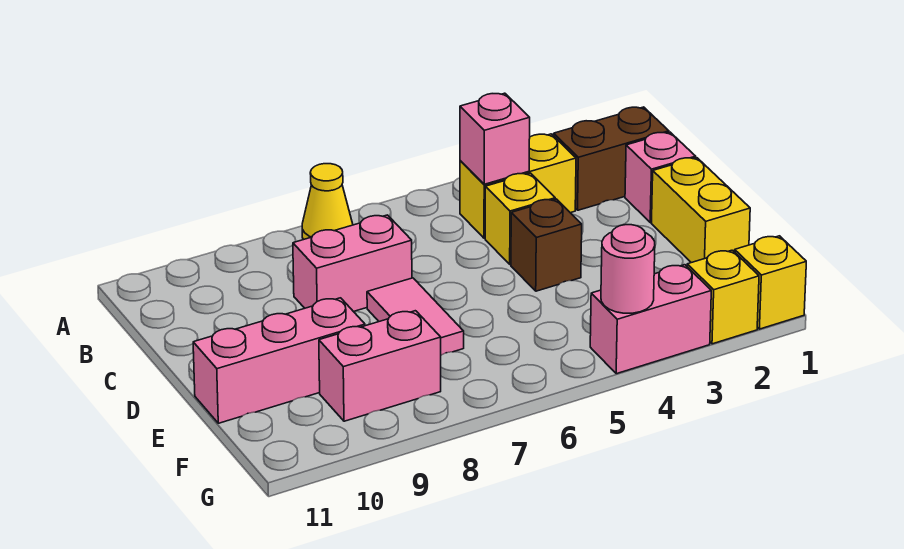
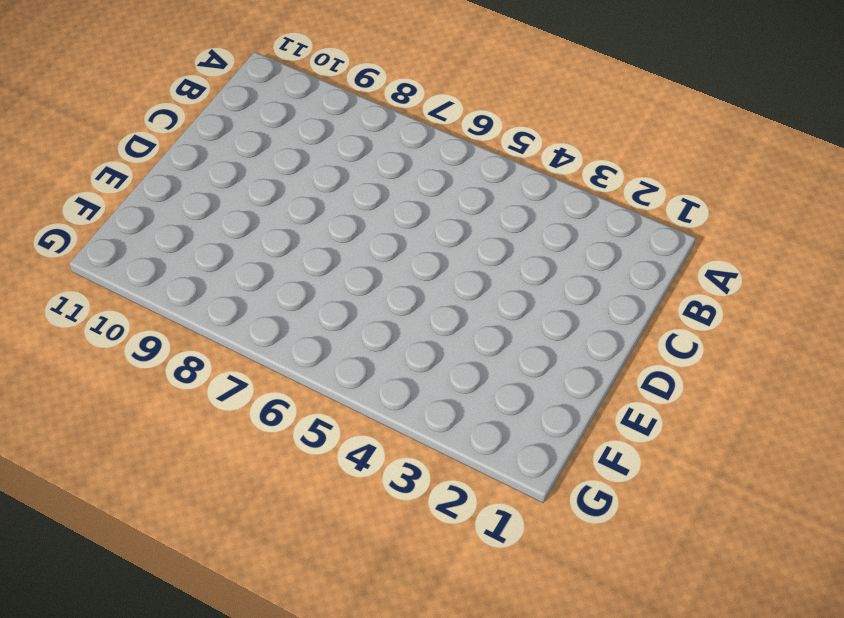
none -> yellow cone A7 level 1
none -> brown brick B1:B2 level 1
none -> yellow brick B3:B4 level 1

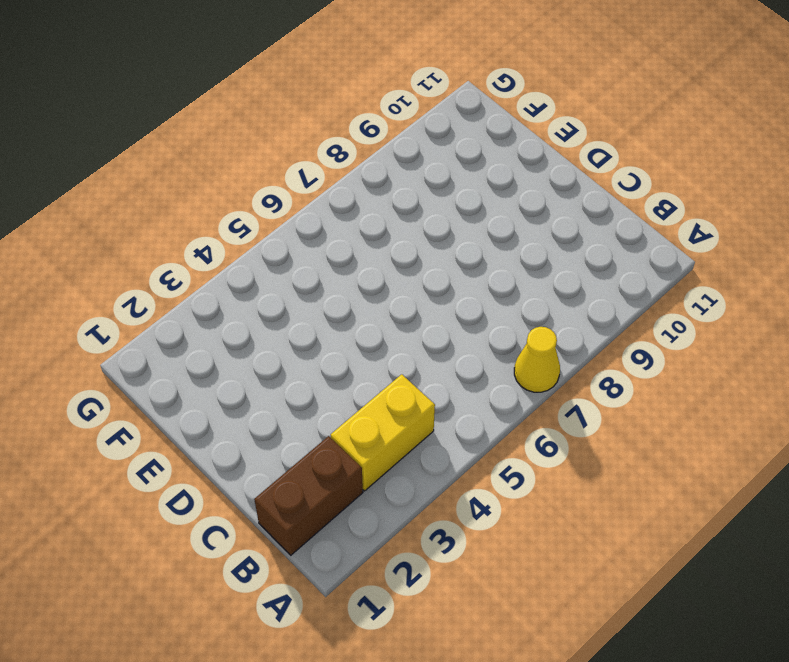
none -> pink brick C1 level 1
none -> yellow brick C4 level 1
none -> pink brick C7:C8 level 1

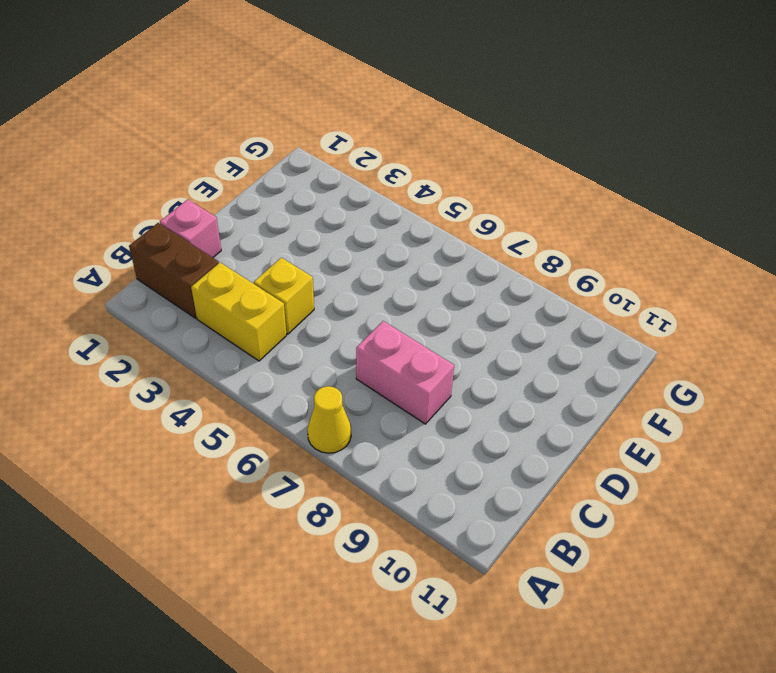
none -> yellow brick D1:E1 level 1
none -> brown brick D4 level 1
none -> pink tile D7:E7 level 1

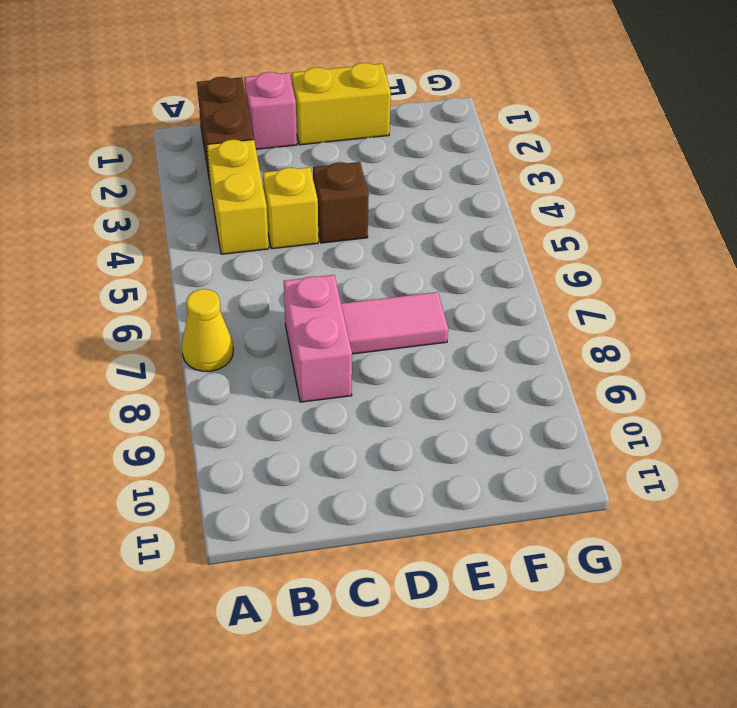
none -> pink brick E9:E11 level 1
none -> pink brick F8:F9 level 1
none -> yellow brick G1 level 1

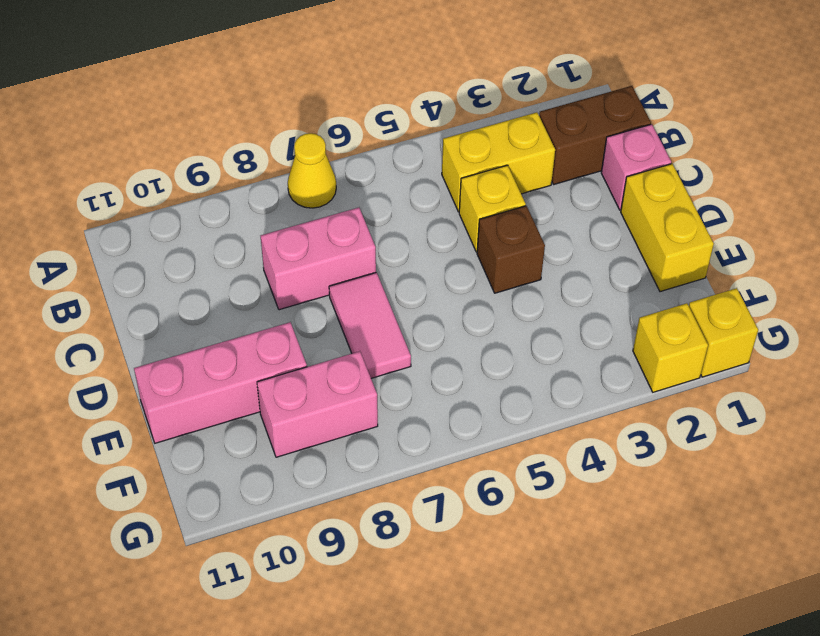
none -> pink brick G3:G4 level 1
none -> pink brick B4 level 2
none -> pink round brick G4 level 2

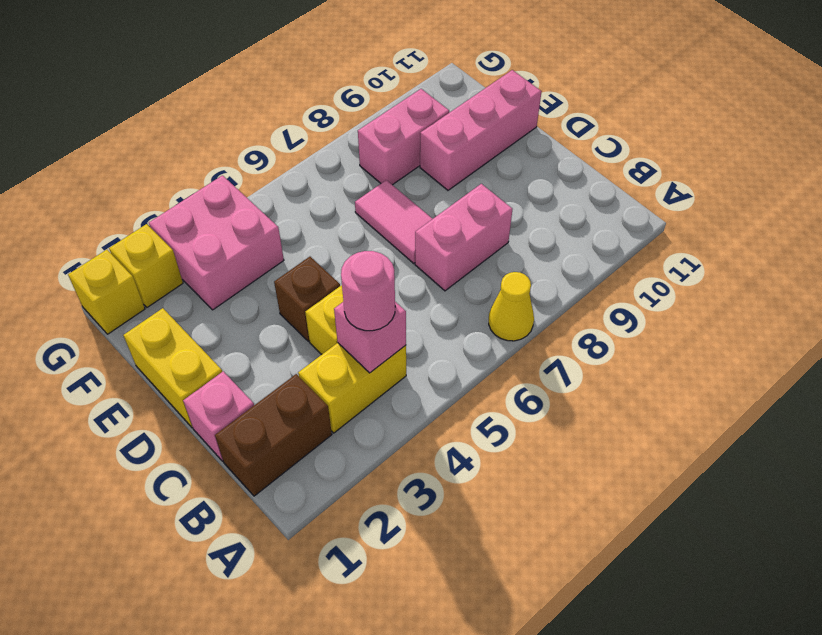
pink round brick B4 level 3 -> pink round brick G4 level 2
pink brick F3:G4 level 1 -> pink brick G3:G4 level 1

